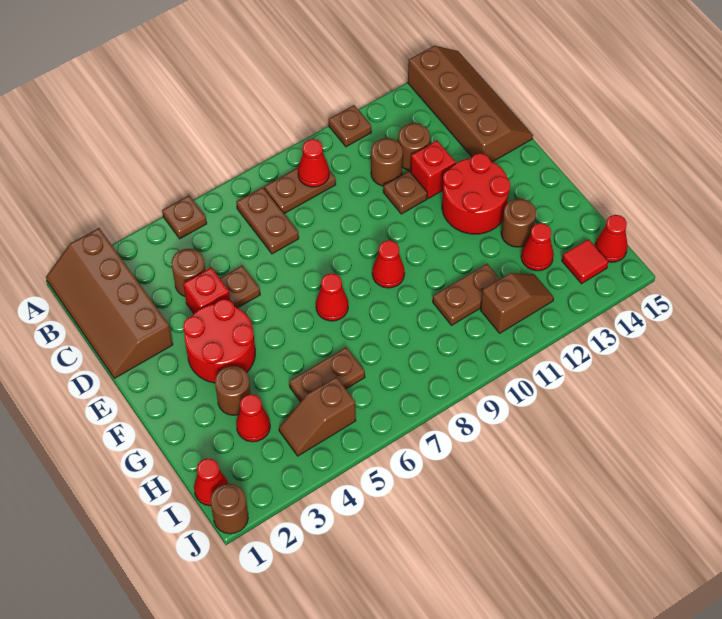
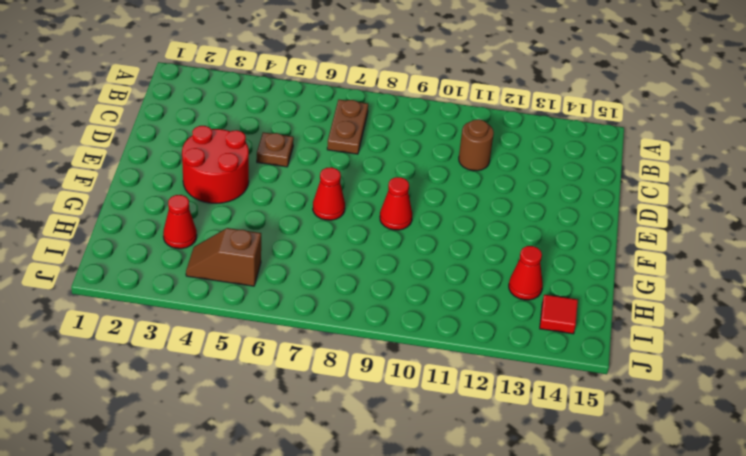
none -> brown slope A1:D2 level 1 top 2
none -> brown plate A5 level 1
none -> brown plate A11 level 1
none -> brown slope A14:D15 level 1 top 14

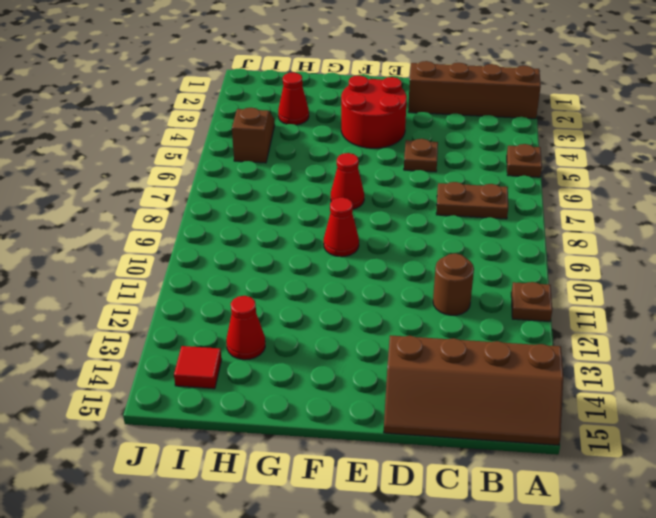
none -> brown plate B8:B9 level 1
none -> brown round brick C4 level 1
none -> brown round brick C12 level 1
none -> red brick D4 level 1

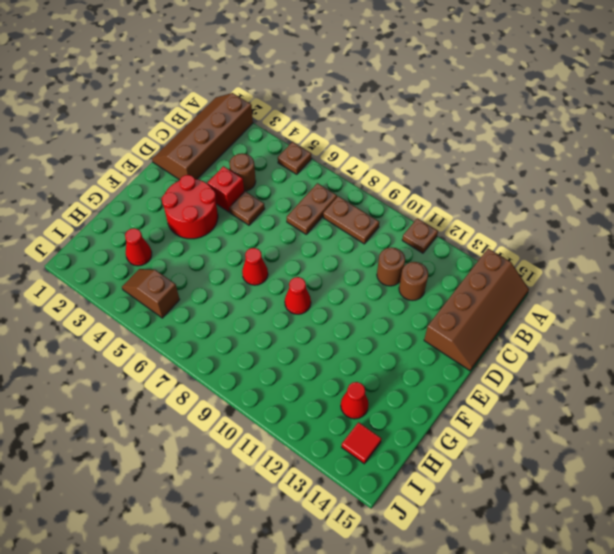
none -> brown plate D11 level 1
none -> red brick D12 level 1
none -> red round brick E12:F13 level 1
none -> brown round brick G3 level 1

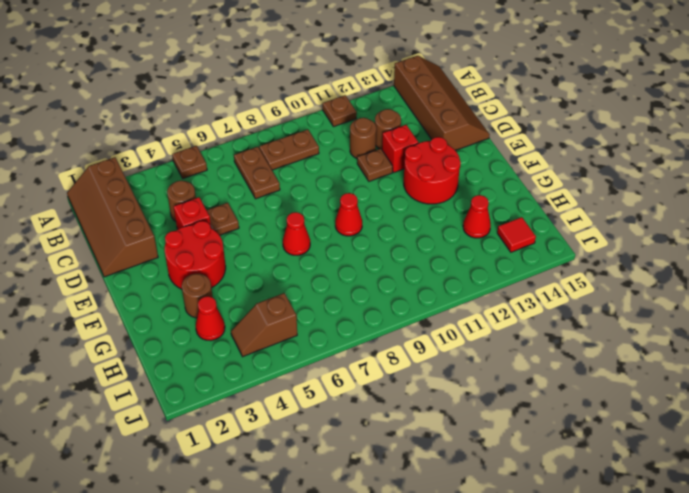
none -> brown round brick G13 level 1
none -> brown plate H5:H6 level 1
none -> brown plate H10:H11 level 1
none -> red cone I1 level 1

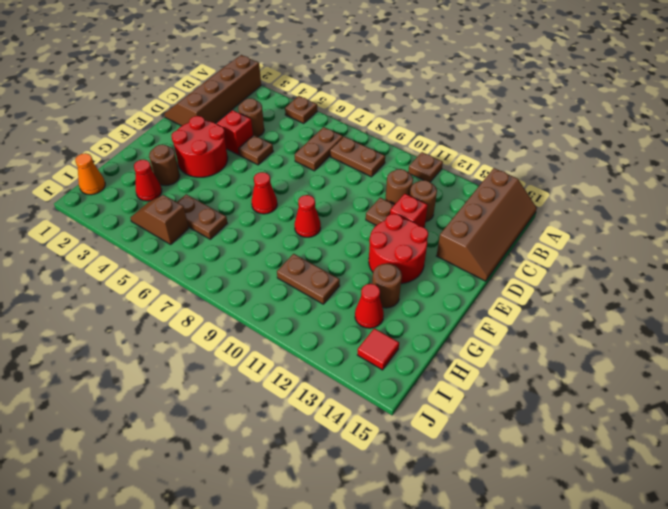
orange cone I1 level 1 -> red cone I1 level 1
none -> brown slope I11:I12 level 1 top 11
none -> red cone I15 level 1
none -> brown round brick J1 level 1
none -> red cone B9 level 2

